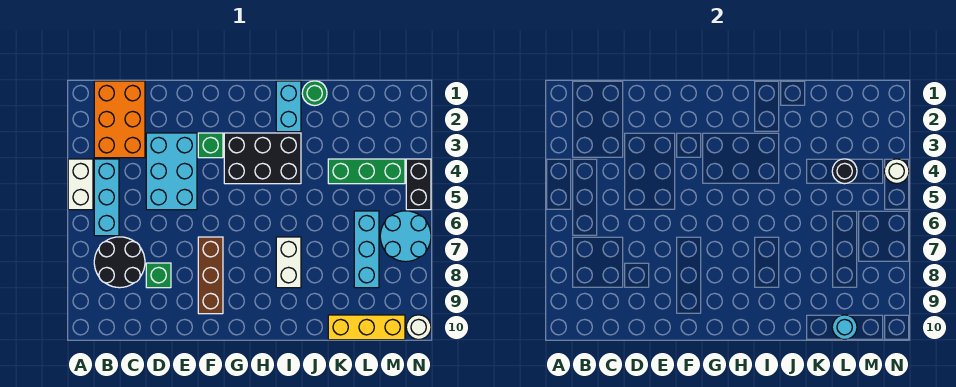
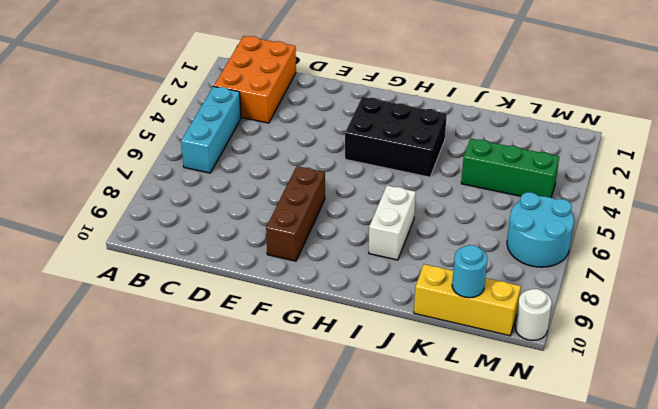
none -> white brick A4:A5 level 1
none -> black round brick B7:C8 level 1
none -> cyan brick D3:E5 level 1

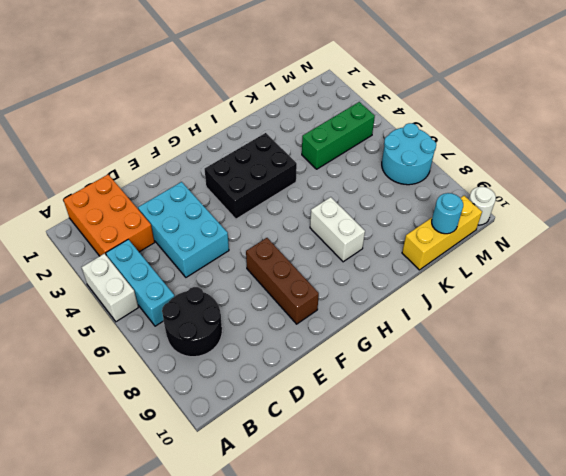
none -> green brick D8 level 1
none -> green brick F3 level 1
none -> cyan brick I1:I2 level 1

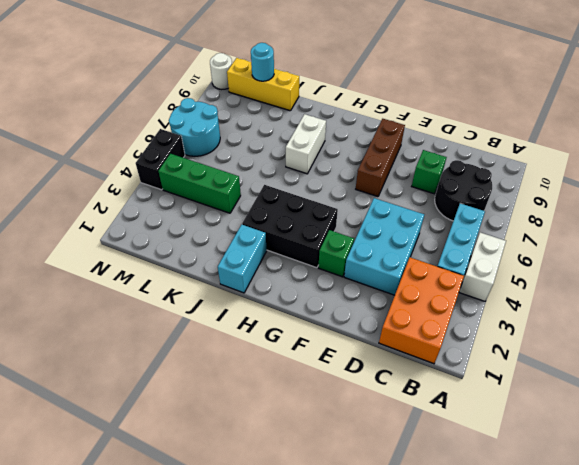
none -> green round brick J1 level 1
none -> cyan brick L6:L8 level 1
none -> black round brick L4 level 2

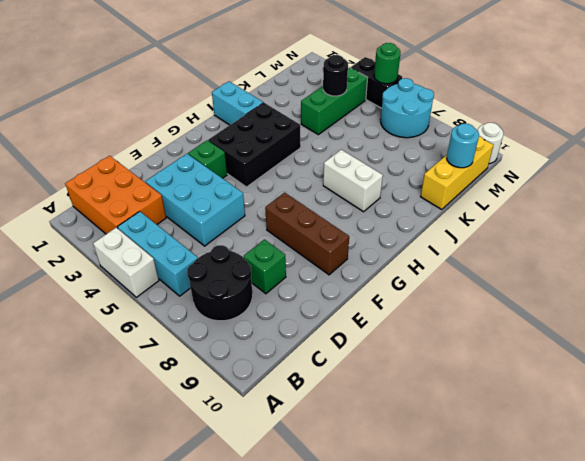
green round brick N5 level 2 -> green round brick J1 level 1
none -> cyan brick L6:L8 level 1
none -> white round brick N4 level 2

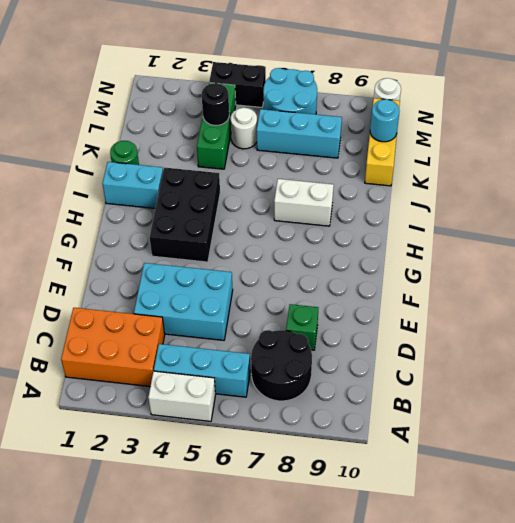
white round brick L5 level 1 -> white round brick N4 level 2
none -> green brick F3 level 1
none -> brown brick F7:F9 level 1

